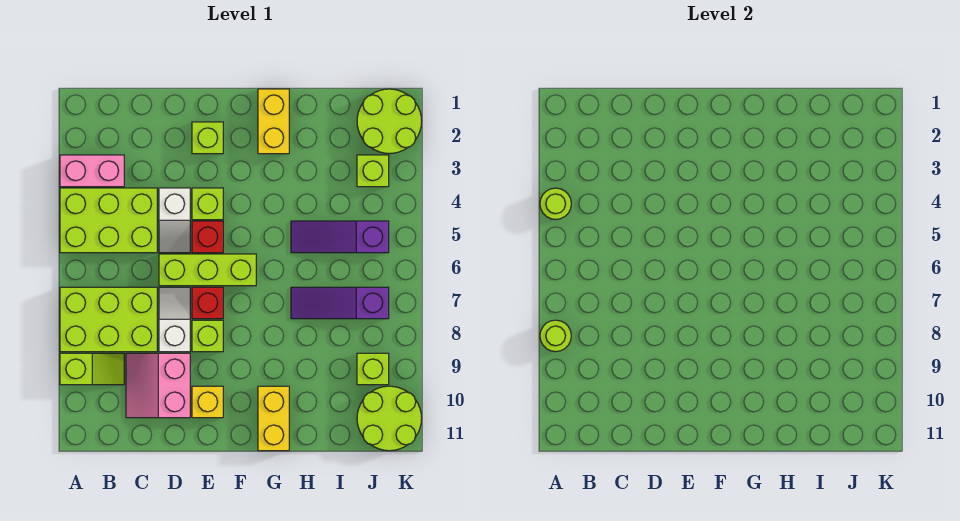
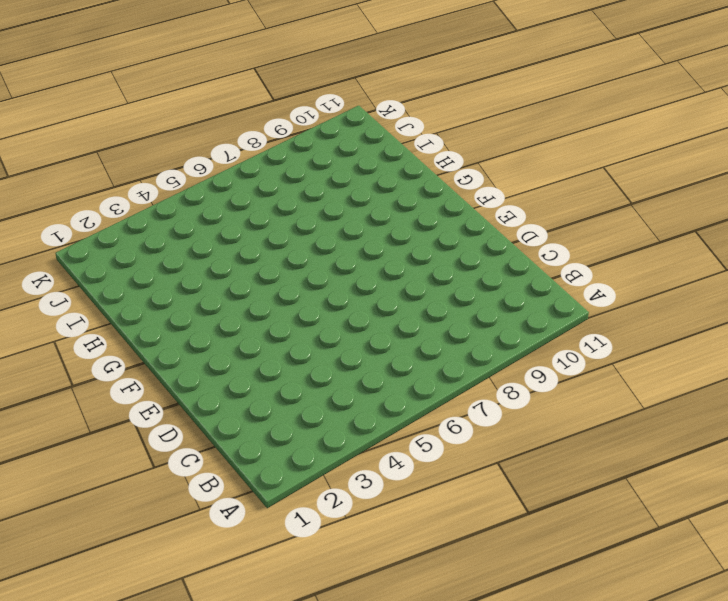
none -> pink brick A3:B3 level 1
none -> lime brick A4:C5 level 1
none -> lime brick A7:C8 level 1

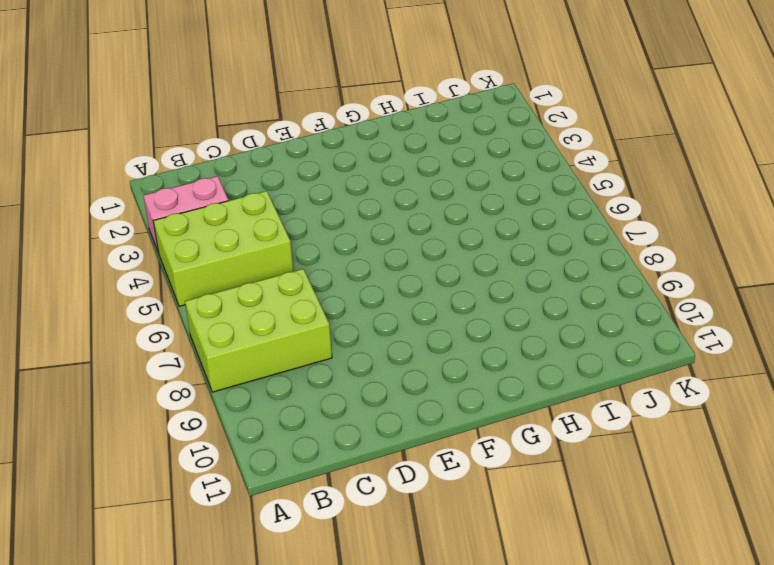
none -> lime slope A9:B9 level 1 top A
none -> pink slope C9:D10 level 1 top D
none -> white slope D4:D5 level 1 top 4

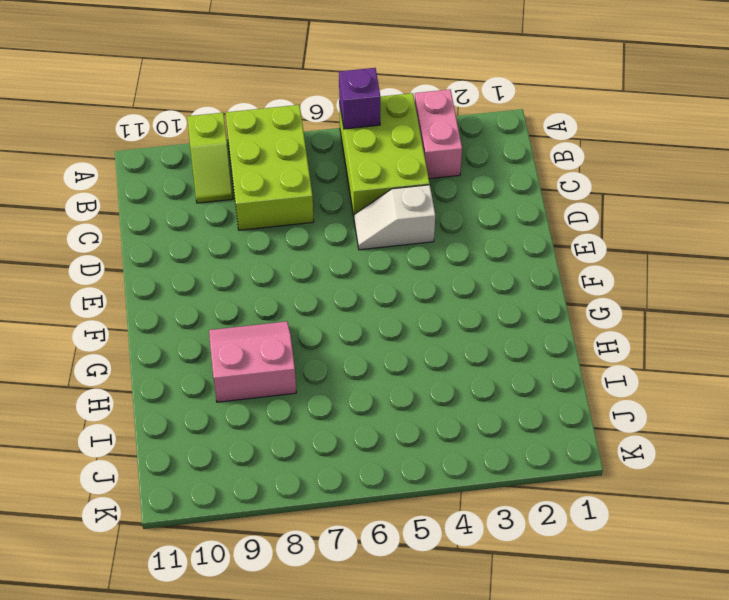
purple brick A5 level 2 -> none
pink slope G8:H9 level 1 top H -> pink slope C9:D10 level 1 top D
none -> lime brick D6:F6 level 1
none -> white slope D7:D8 level 1 top 8
none -> lime brick E2 level 1

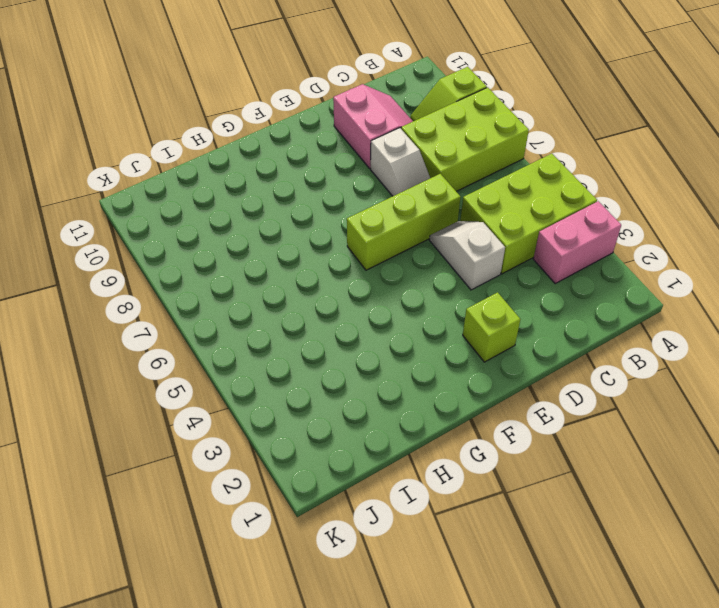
none -> lime brick E4 level 1
none -> red brick E5 level 1
none -> red brick E7 level 1

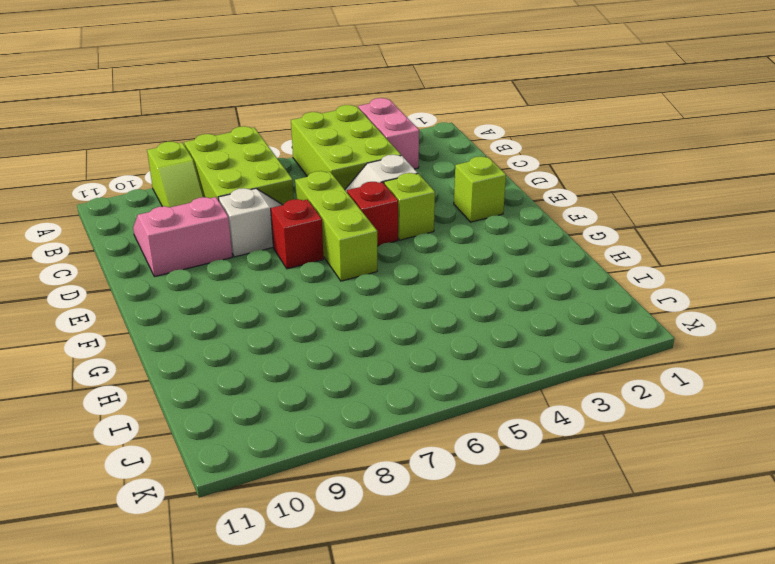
none -> lime brick E8 level 1
none -> yellow brick E10 level 1
none -> yellow brick G1:G2 level 1

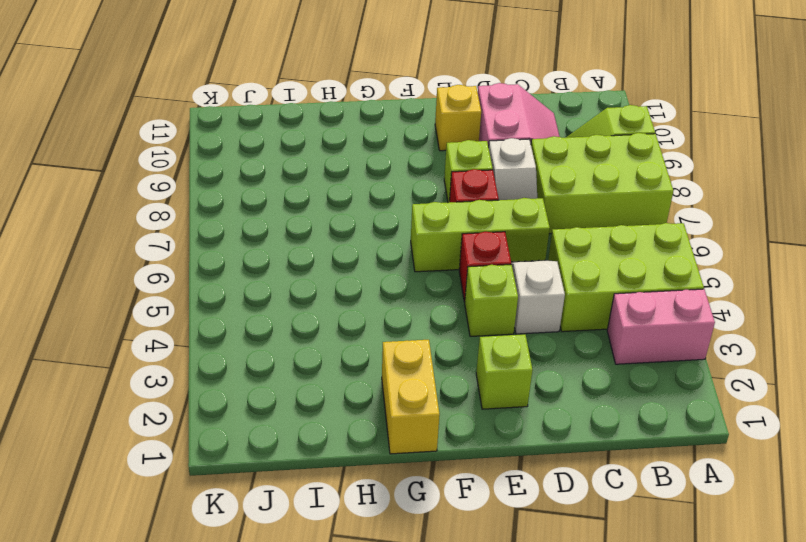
none -> yellow brick G10:G11 level 1
none -> purple slope H5:J5 level 1 top J
none -> purple slope H7:J7 level 1 top J

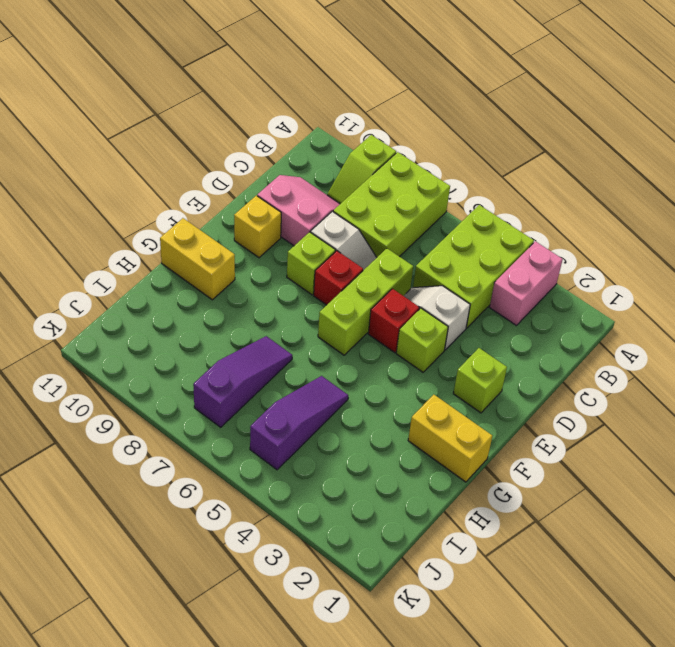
none -> lime round brick J1:K2 level 1
none -> lime brick J3 level 1
none -> lime brick J9 level 1

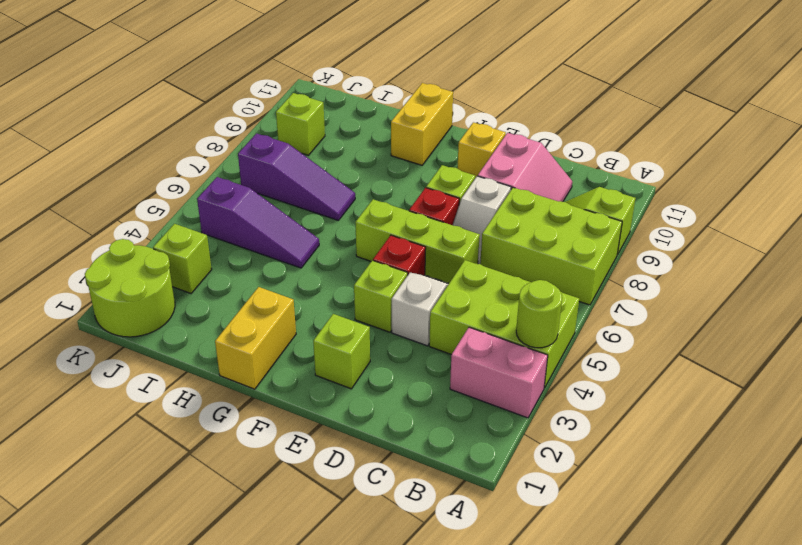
none -> lime round brick J10:K11 level 1
none -> lime round brick A8 level 2

